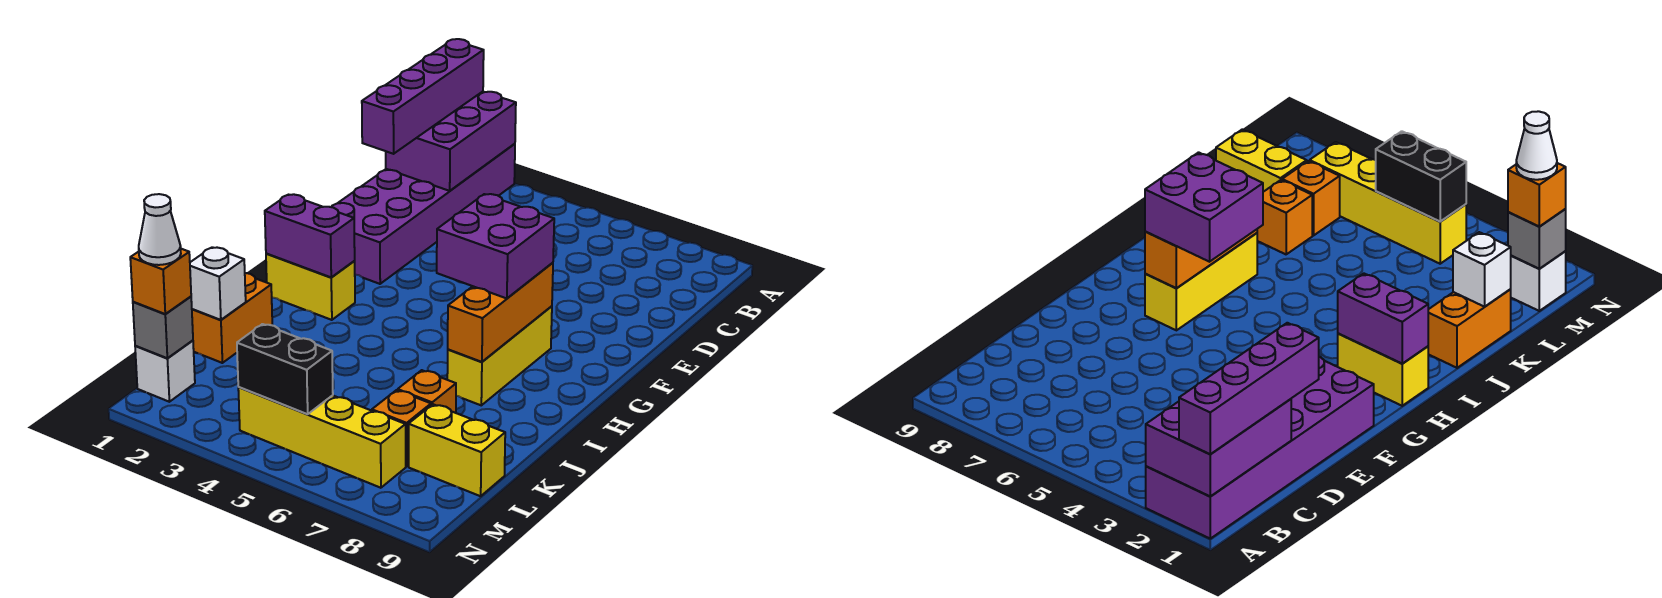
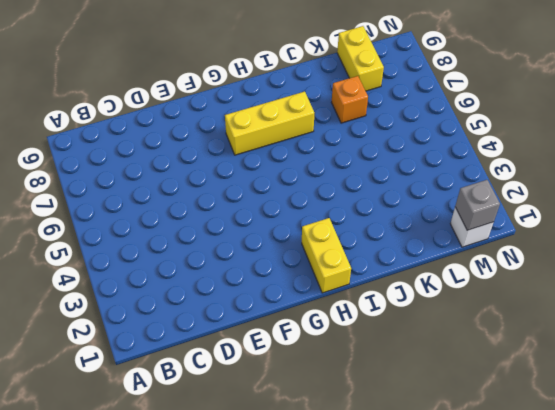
none -> purple brick A1:F2 level 1
none -> orange brick J1:K1 level 1
none -> orange brick L7 level 1

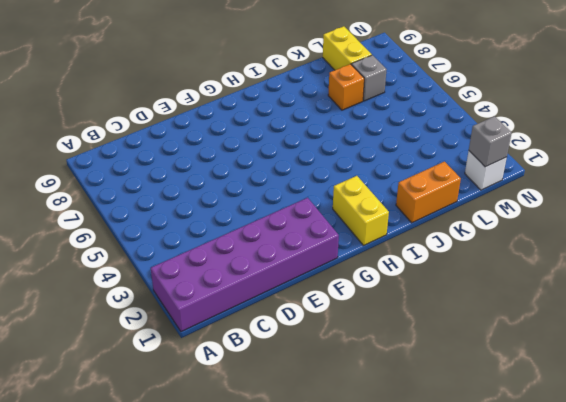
grey brick L7 level 1 -> orange brick L7 level 1
none -> yellow brick G7:I7 level 1
none -> yellow brick M4:M7 level 1
none -> purple brick A1:C2 level 2

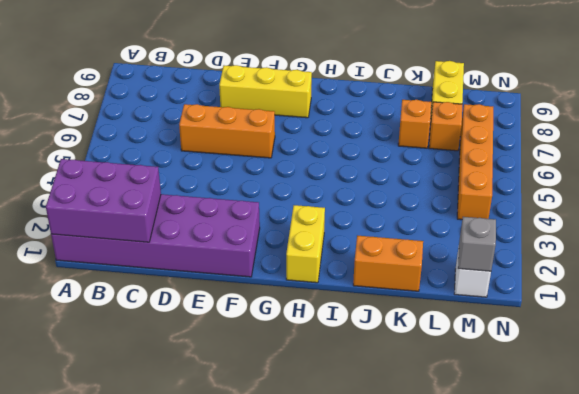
orange brick D6:F6 level 1 -> orange brick G7:I7 level 2
yellow brick E8:G8 level 1 -> yellow brick G7:I7 level 1
orange brick M4:M7 level 1 -> yellow brick M4:M7 level 1
none -> purple brick H1:H2 level 2
none -> white brick K1 level 2
none -> black brick M4:M5 level 2

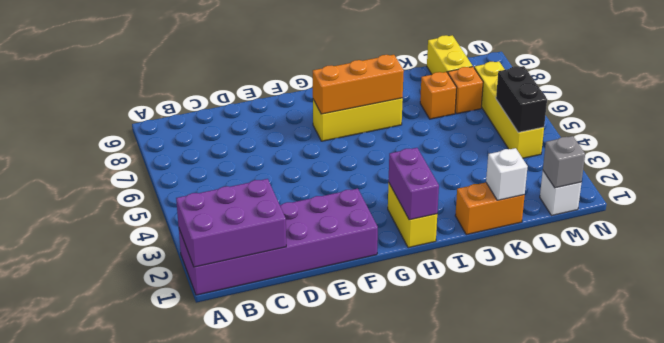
none -> purple brick A1:D1 level 3
none -> purple brick G6:H7 level 3
none -> orange brick M1 level 3

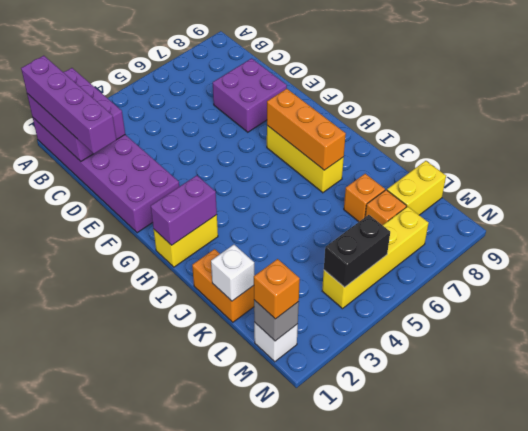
purple brick D7:E8 level 1 -> purple brick G6:H7 level 3
none -> white cone M1 level 4

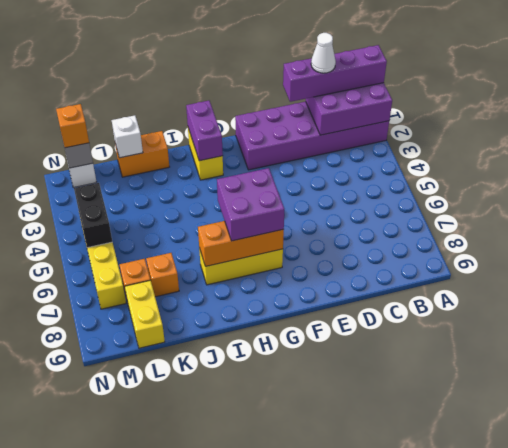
white cone C1 level 4 -> white cone M1 level 4

